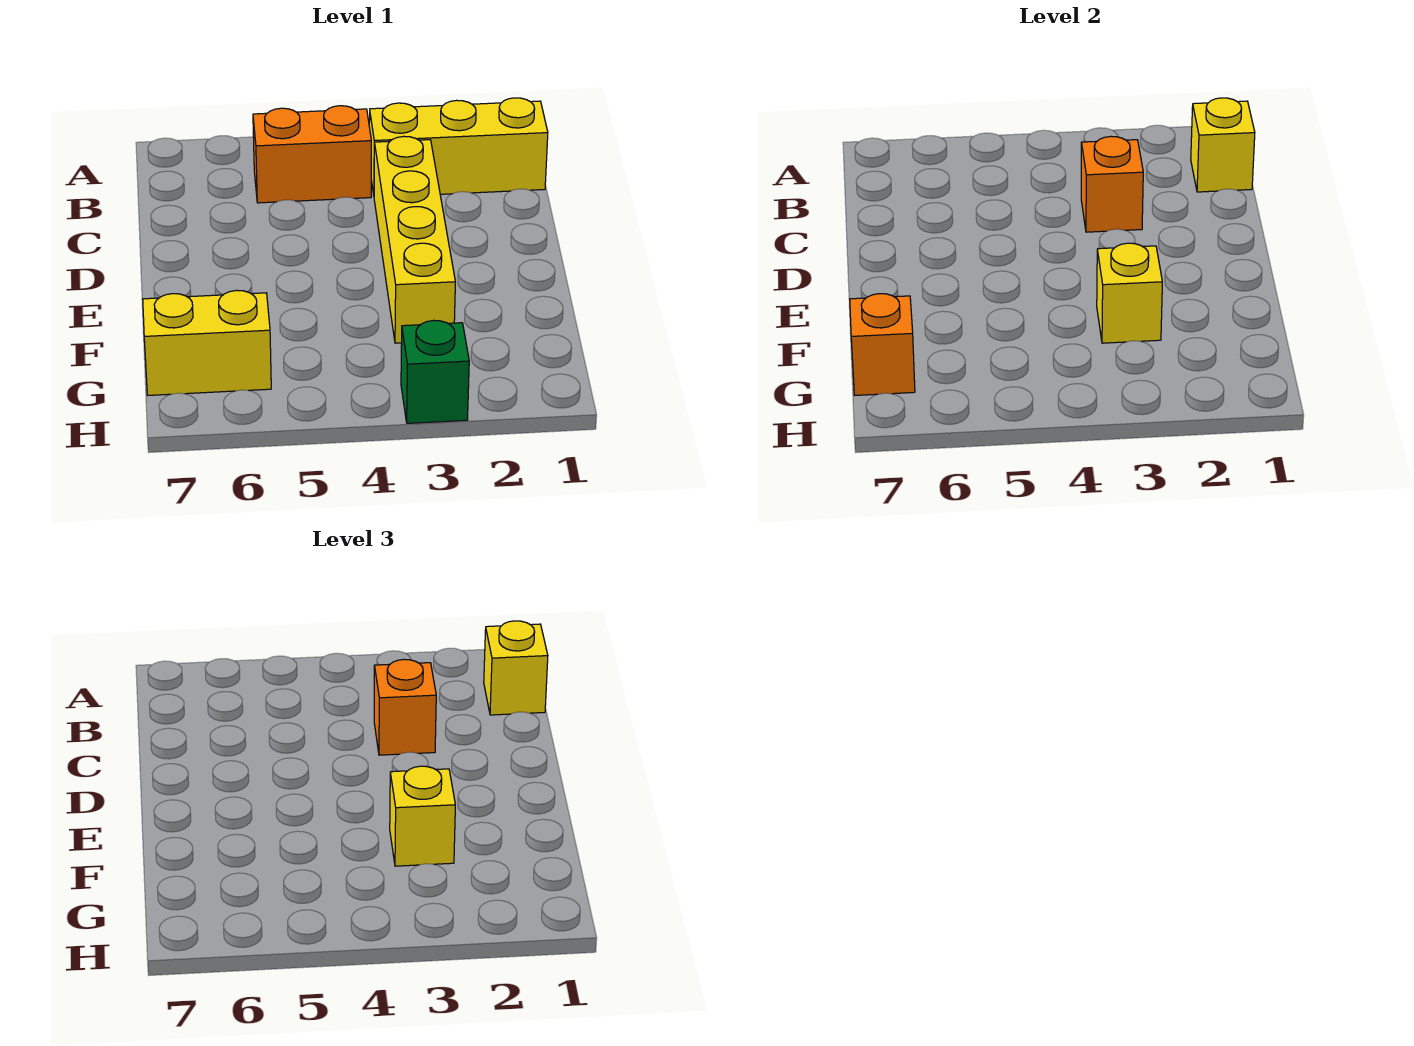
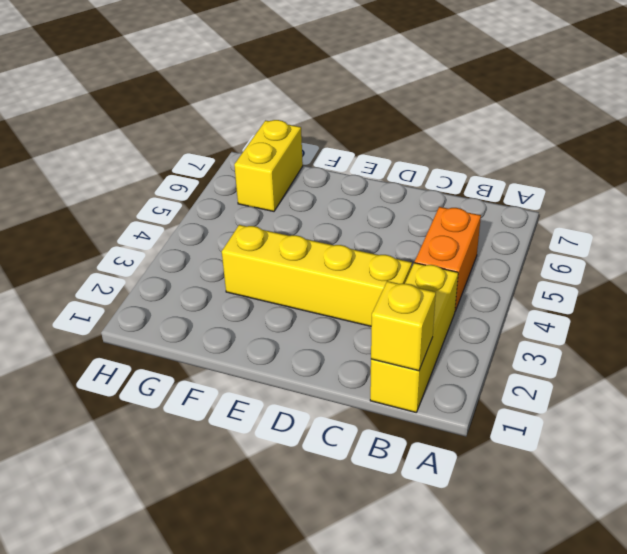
none -> green brick H3 level 1
none -> orange brick C3 level 2
none -> yellow brick F3 level 2

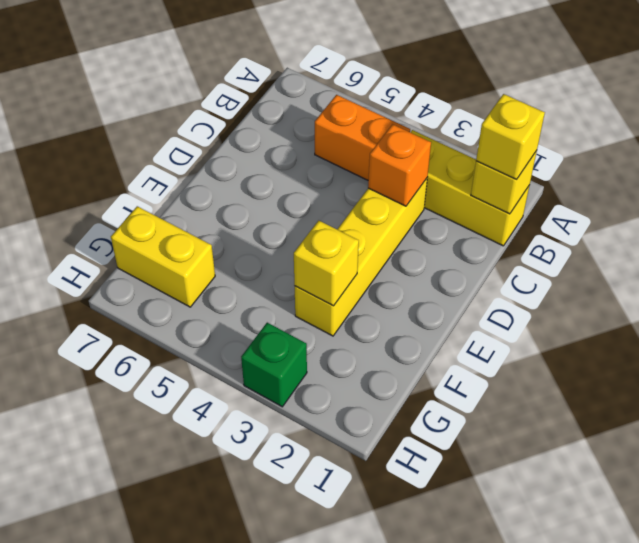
none -> orange brick G7 level 2
none -> orange brick C3 level 3
none -> yellow brick F3 level 3

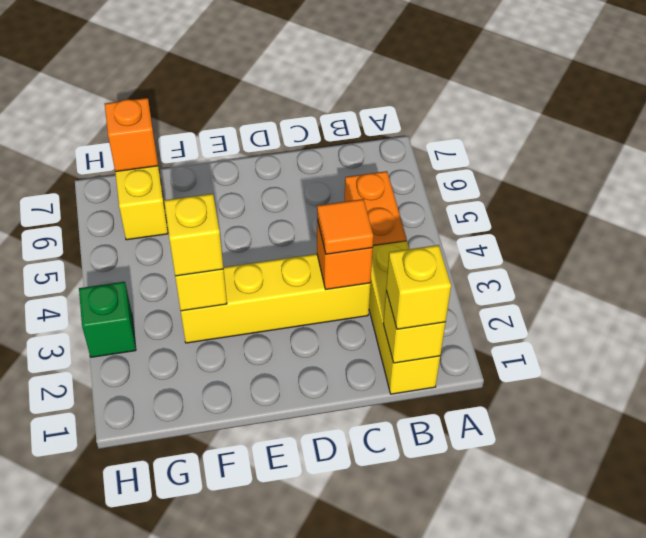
orange tile C3 level 3 -> orange brick C3 level 3

